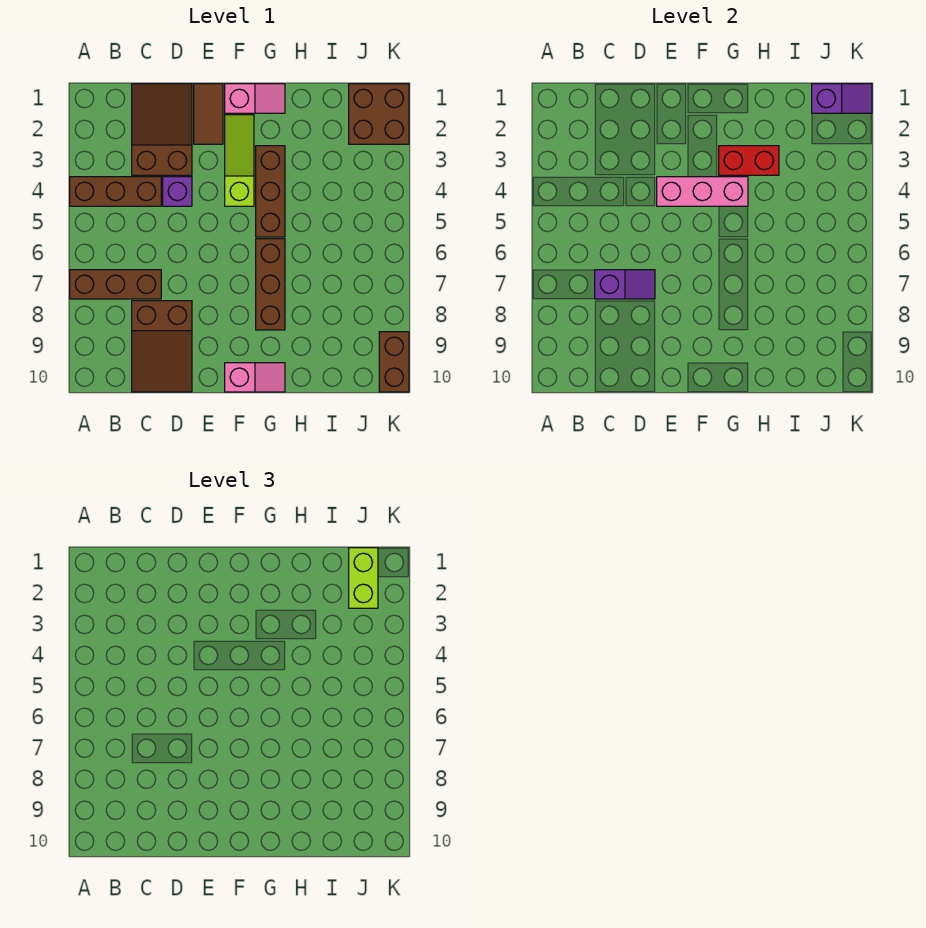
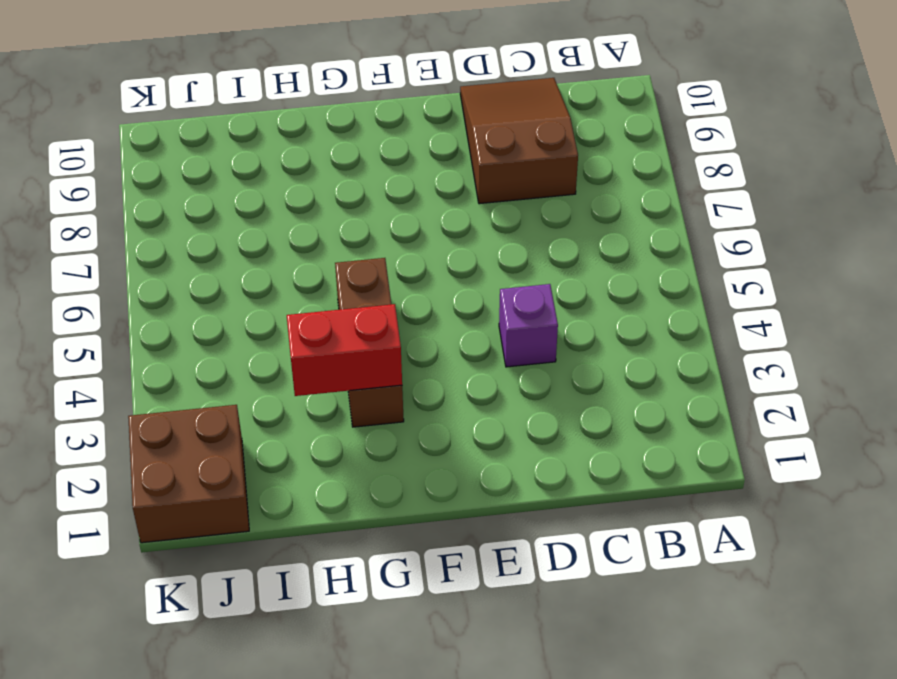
none -> brown brick A4:C4 level 1
none -> brown brick A7:C7 level 1
none -> brown slope C1:D3 level 1 top 3

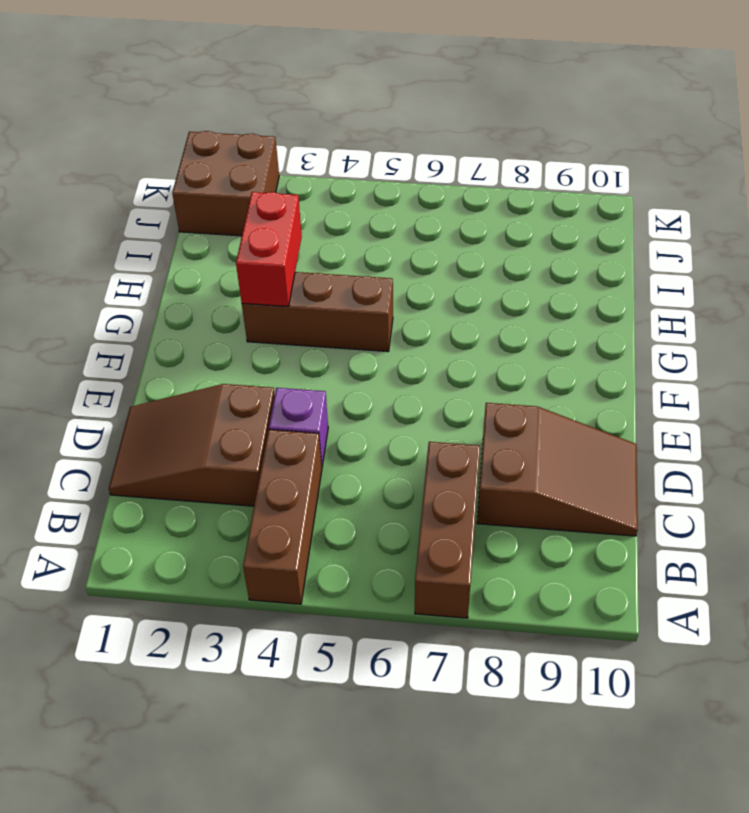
none -> brown tile E1:E2 level 1
none -> pink slope F1:G1 level 1 top F
none -> lime slope F2:F4 level 1 top 4

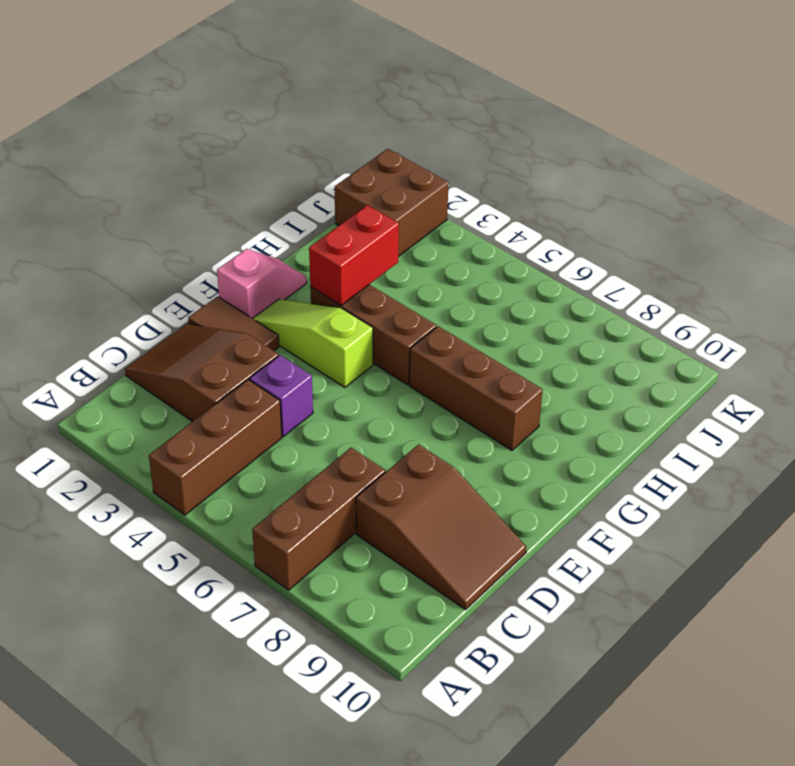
none -> pink slope F10:G10 level 1 top F
none -> brown brick K9:K10 level 1
none -> purple slope C7:D7 level 2 top C

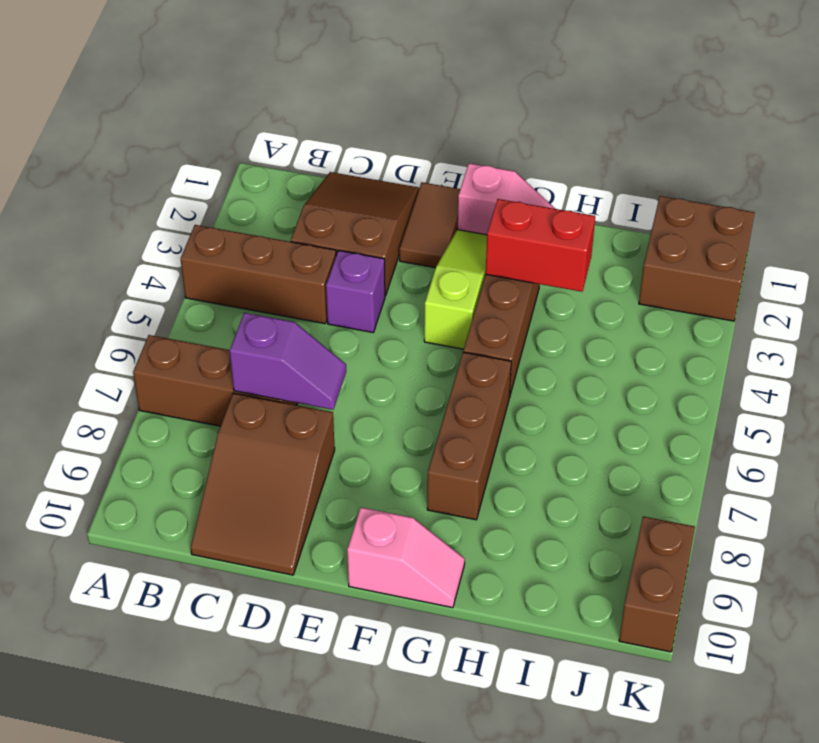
none -> pink brick E4:G4 level 2
none -> purple slope J1:K1 level 2 top J
none -> lime brick J1:J2 level 3

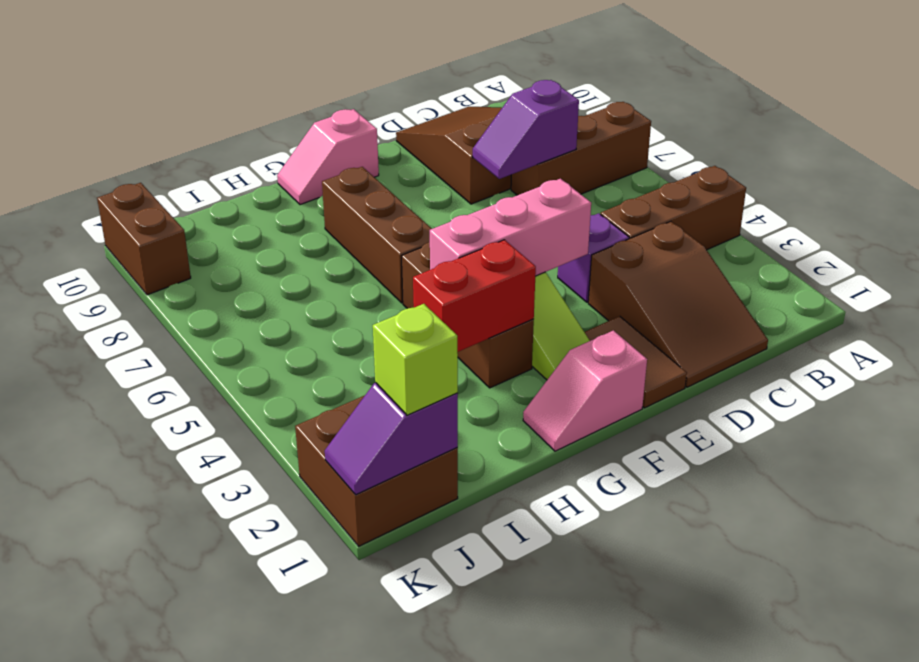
lime brick J1 level 3 -> lime brick J1:J2 level 3

